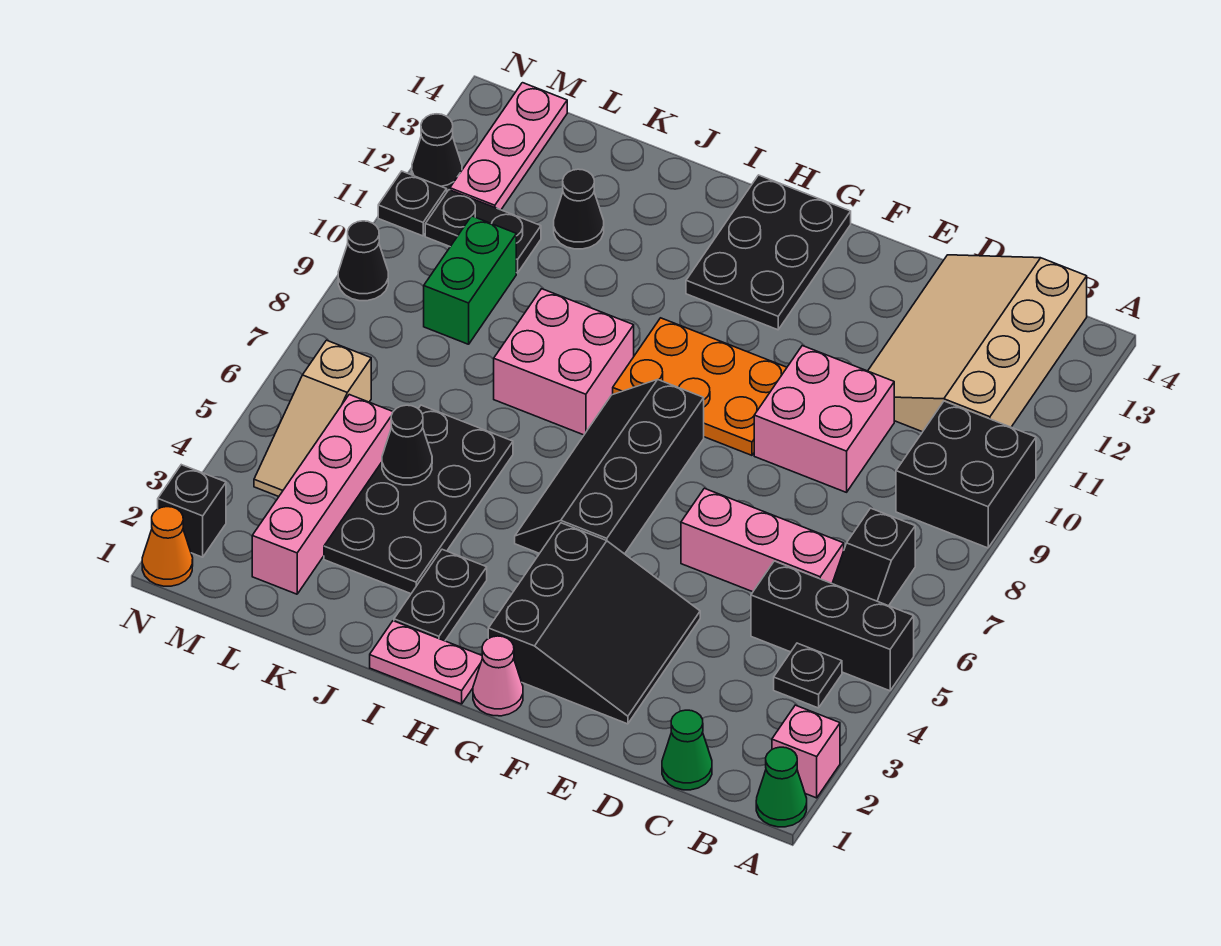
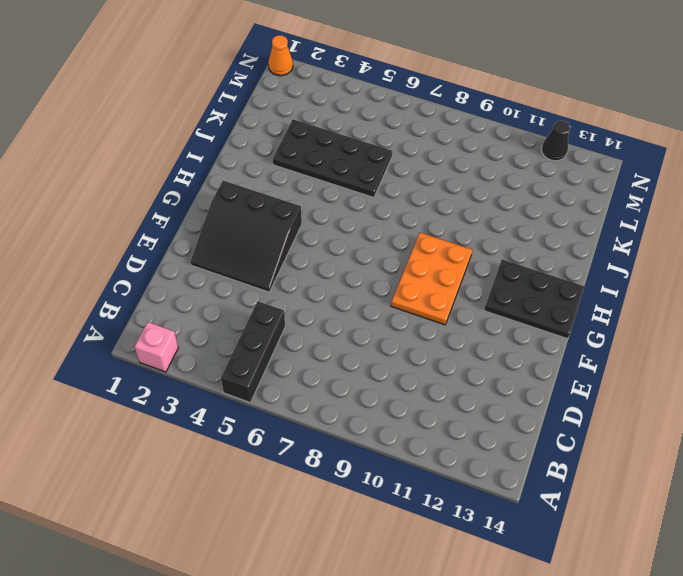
none -> green cone A1 level 1
none -> black brick A9:B10 level 1
none -> black plate B4 level 1
none -> black slope B6:B7 level 1 top 7

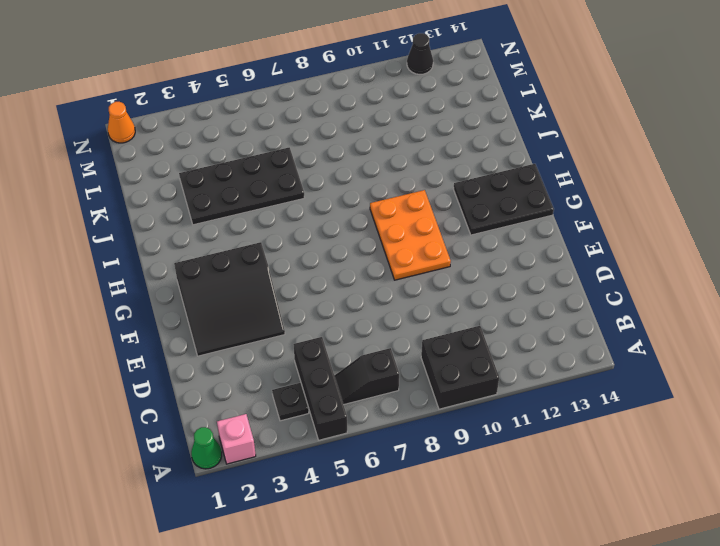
none -> tan slope B11:D14 level 1 top B
none -> green cone C1 level 1
none -> pink brick C6:E6 level 1
none -> pink brick D9:E10 level 1

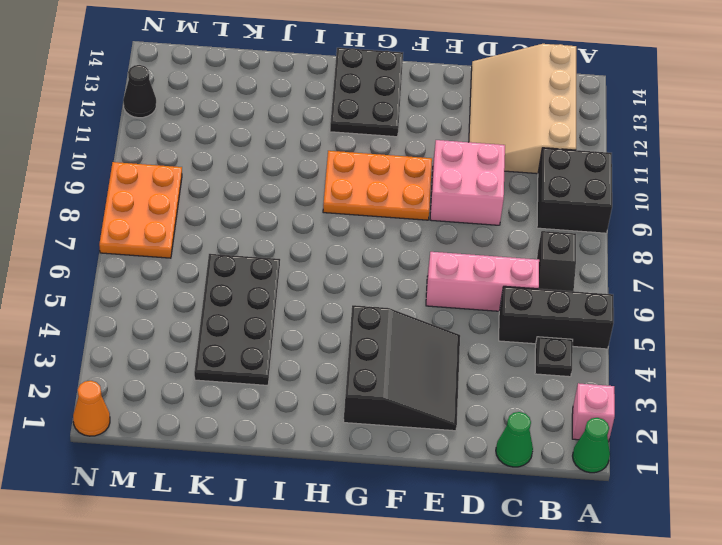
orange plate M7:N9 level 1 -> black cone N9 level 1
none -> pink cone G1 level 1
none -> black slope G5:H8 level 1 top G
none -> pink plate H1:I1 level 1
none -> black plate I2:I3 level 1

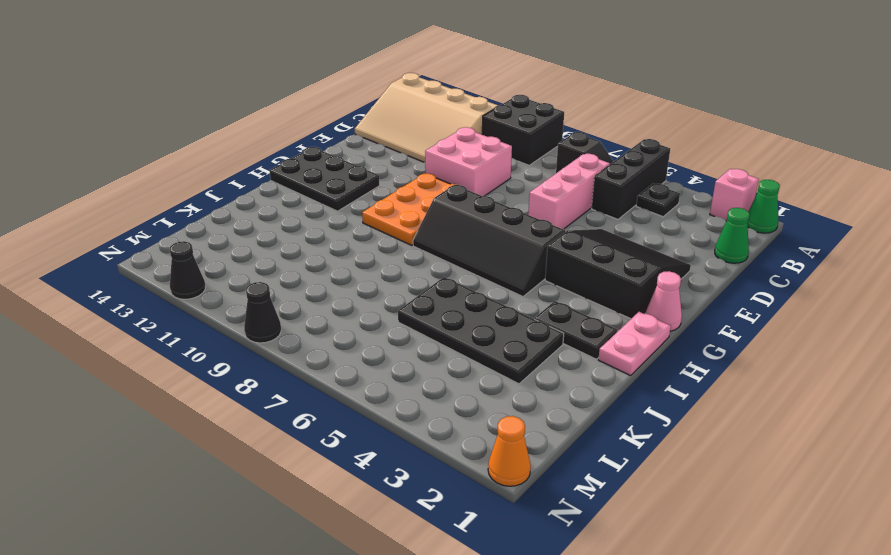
none -> pink brick I8:J9 level 1
none -> black cone K12 level 1
none -> pink brick L2:L5 level 1
none -> green brick L9:L10 level 1

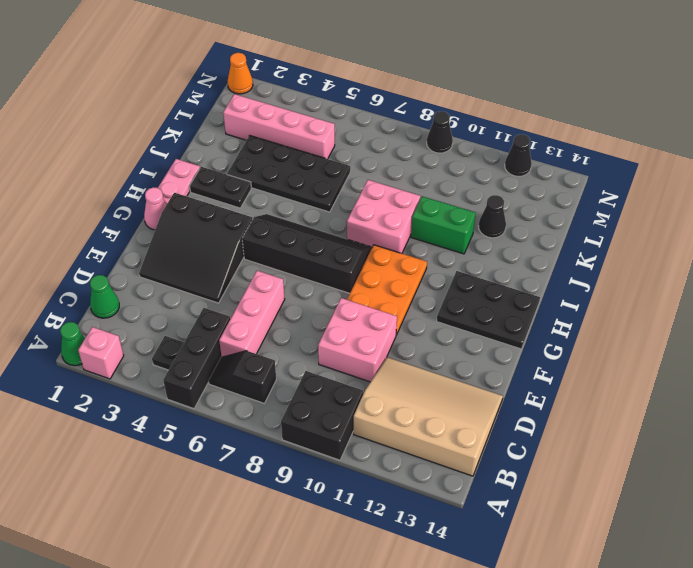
green brick J10:J11 level 1 -> green brick L9:L10 level 1
none -> black plate L11:M11 level 1
none -> tan slope M4:M6 level 1 top 6
none -> pink plate M12:M14 level 1
none -> black brick N2 level 1

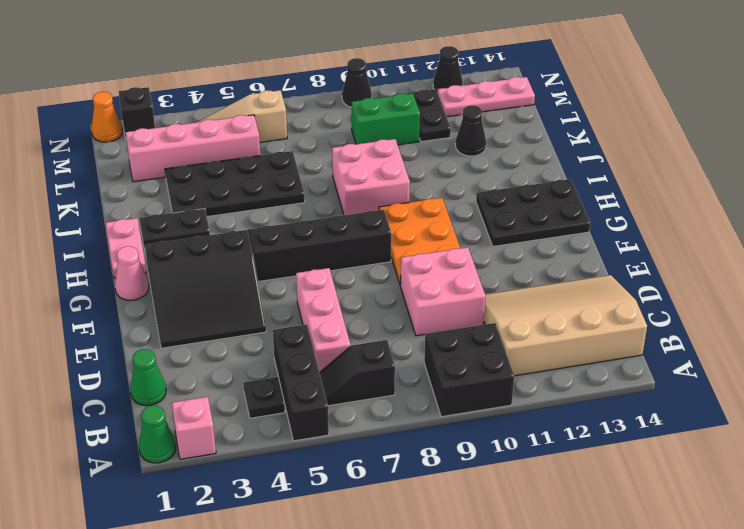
none -> black plate N11 level 1
none -> black cone K5 level 2

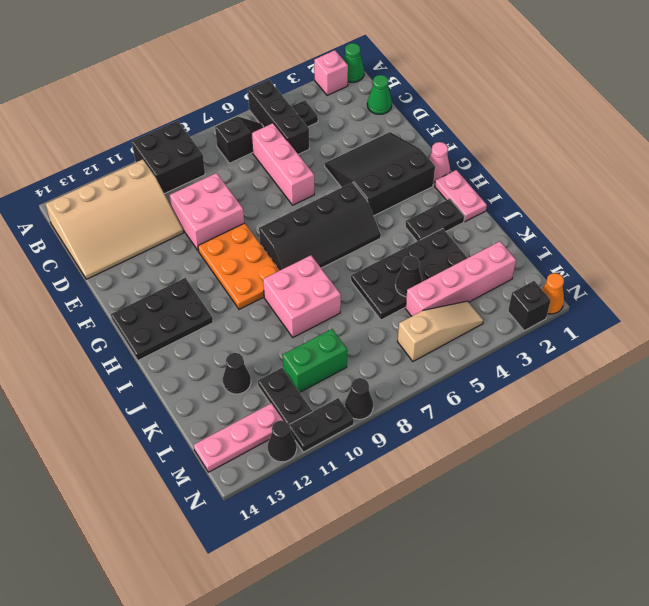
black plate N10:N11 level 1 -> black plate N11 level 1

